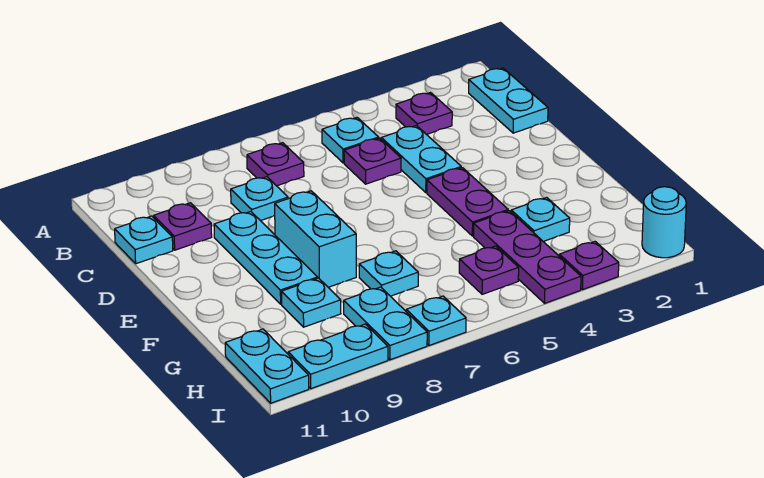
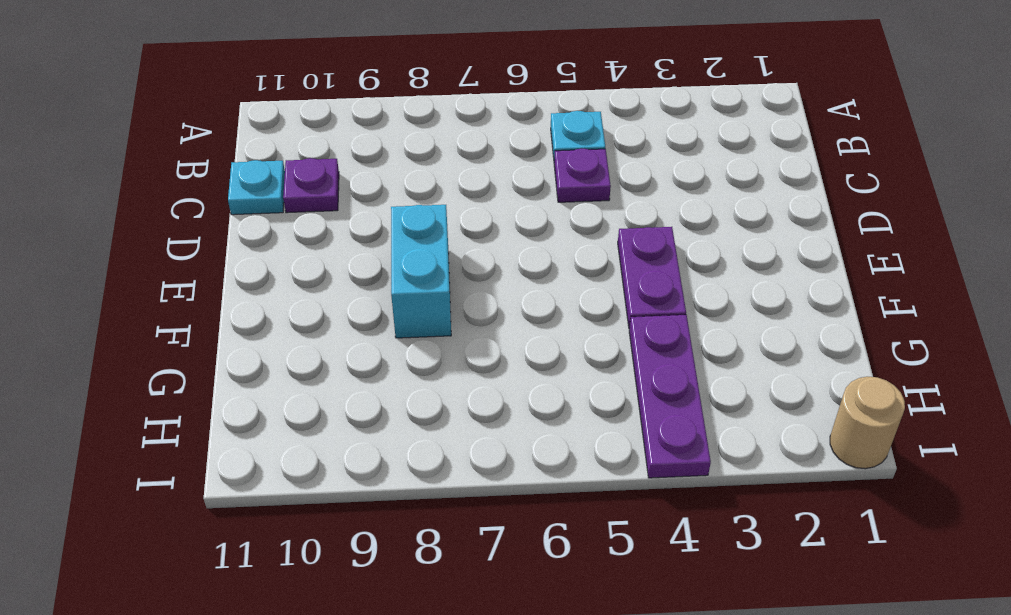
tan round brick I1 level 1 -> cyan round brick I1 level 1
none -> cyan plate B1:C1 level 1
none -> purple plate B3 level 1
none -> purple plate B7 level 1

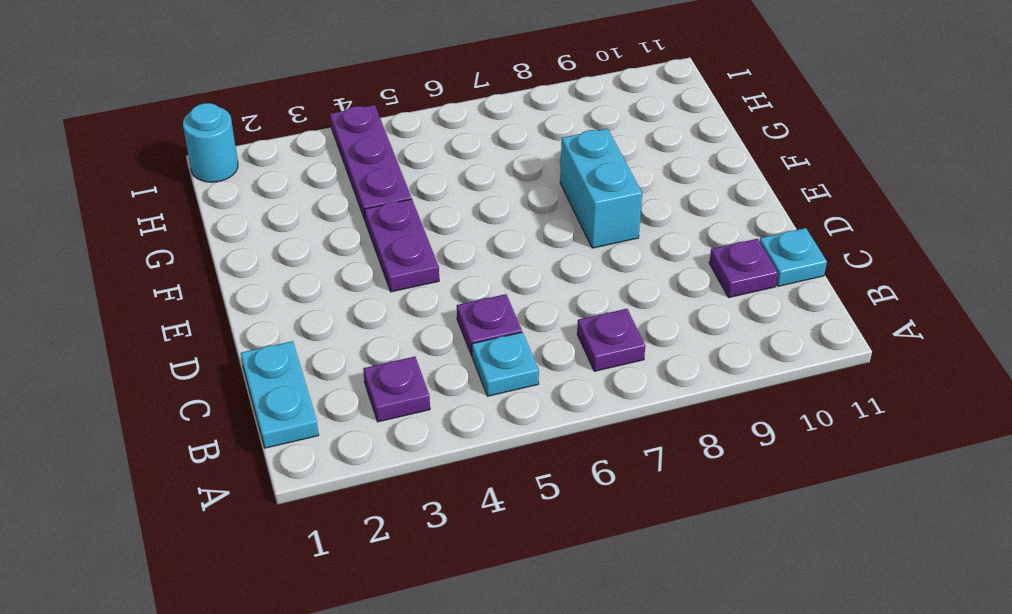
none -> cyan plate C4:D4 level 1
none -> cyan plate C8 level 1
none -> cyan plate D9:F9 level 1

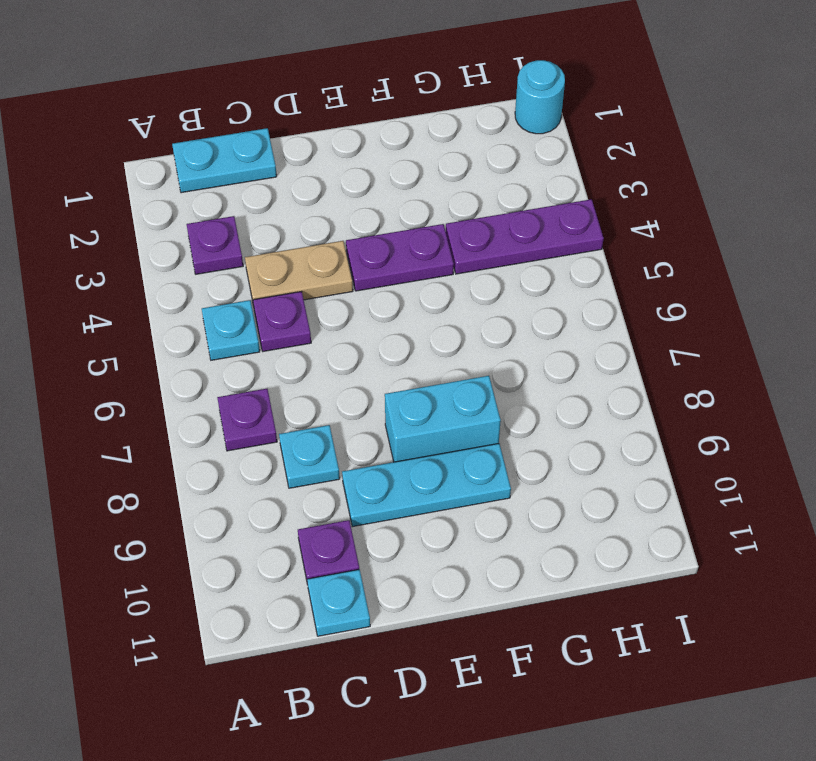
tan plate C4:D4 level 1 -> cyan plate C4:D4 level 1
none -> cyan plate G3 level 1
none -> cyan plate G7 level 1
none -> cyan plate G9 level 1

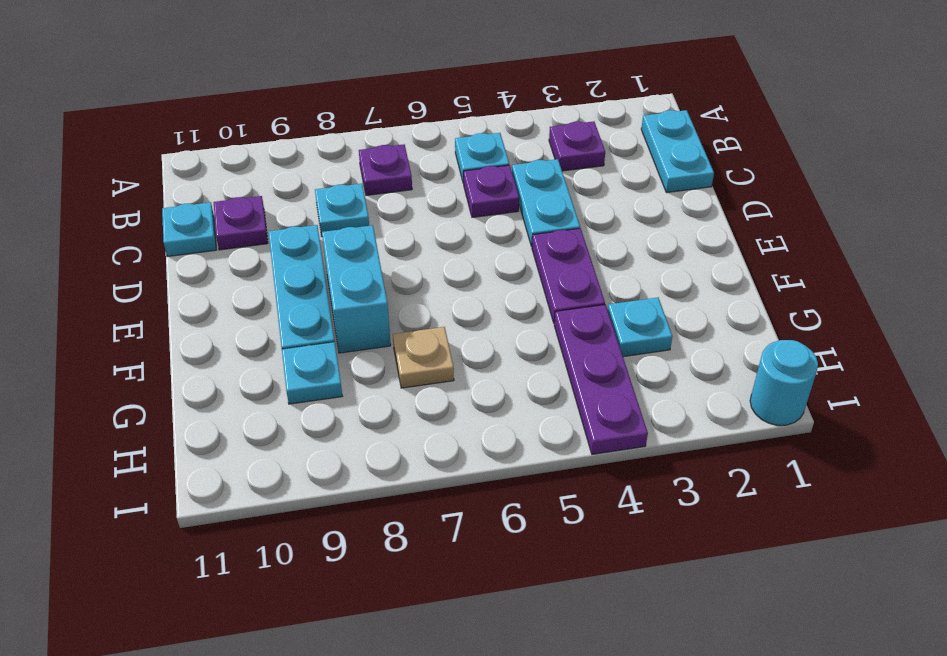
tan plate G7 level 1 -> cyan plate G7 level 1
none -> purple plate H5 level 1
none -> cyan plate H8:I8 level 1
none -> cyan plate H11:I11 level 1

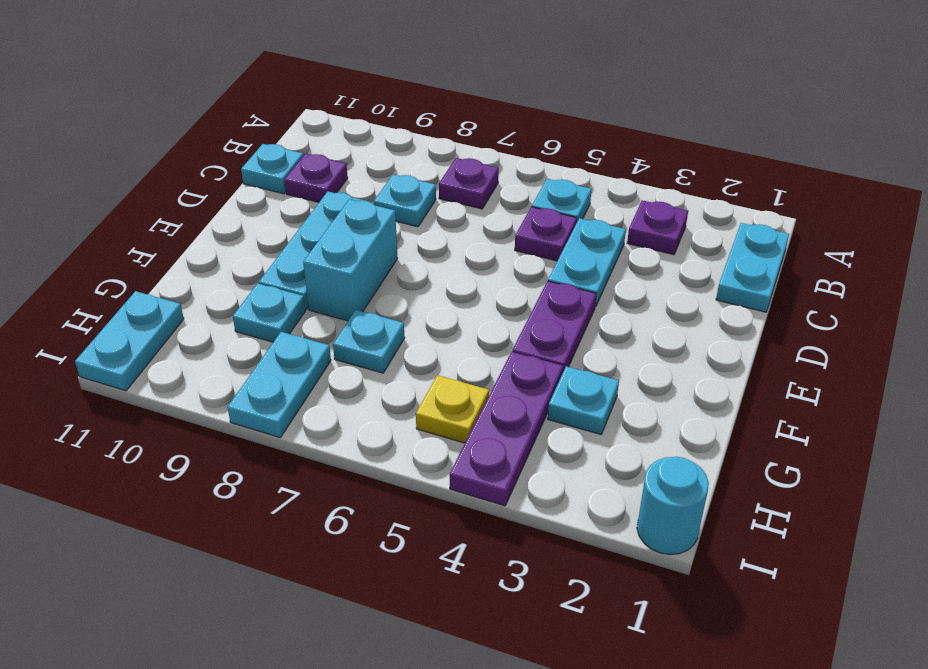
yellow plate H5 level 1 -> purple plate H5 level 1
none -> purple plate I3 level 1
none -> cyan plate I7 level 1
none -> cyan plate I9:I10 level 1

